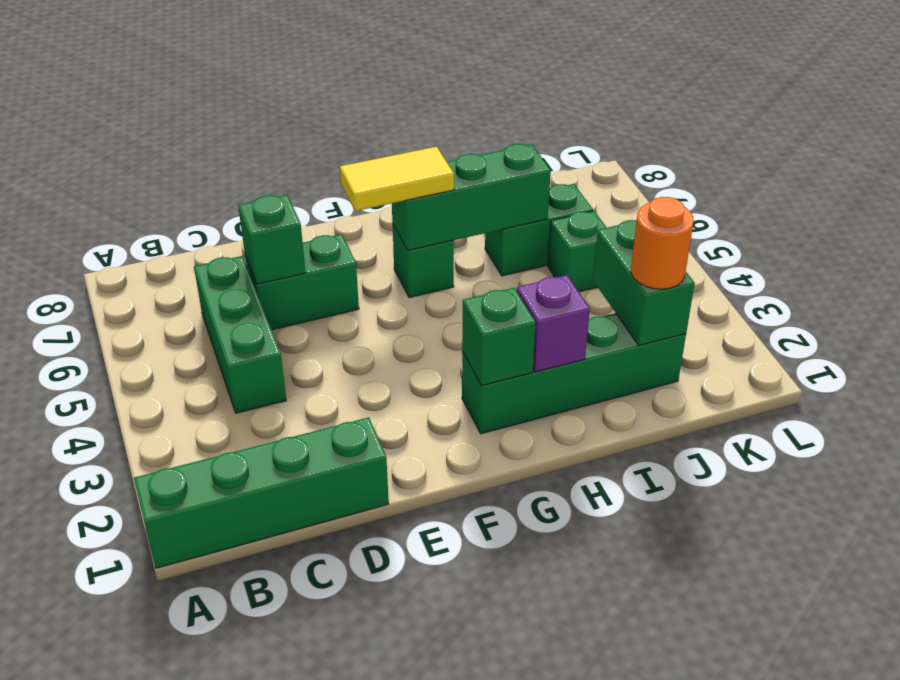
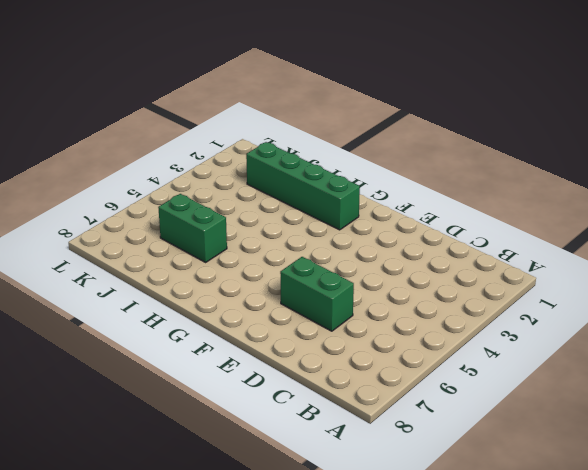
none -> green brick A1:D1 level 1
none -> green brick C4:C6 level 1
none -> green brick G6 level 1

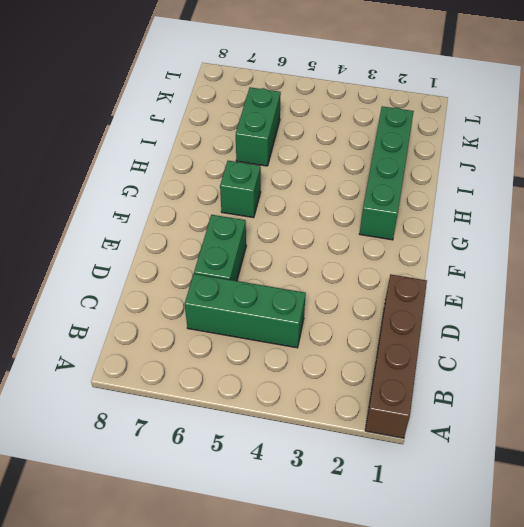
brown brick A1:D1 level 1 -> green brick A1:D1 level 1
none -> green brick J5 level 1
none -> green brick D6 level 2
none -> green brick G2 level 2

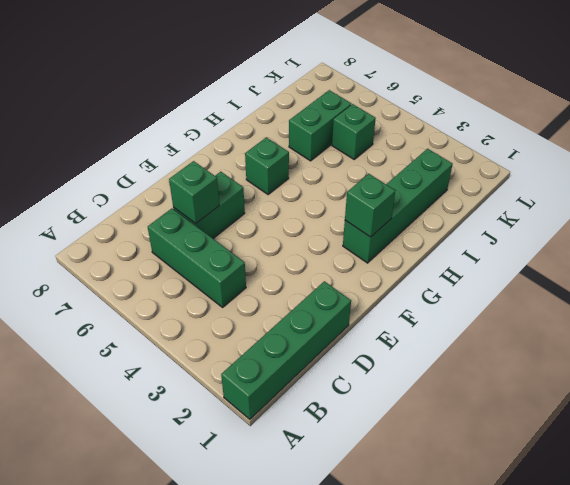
none -> green brick G6:I6 level 2
none -> purple brick H2 level 2
none -> green brick J2:J3 level 2

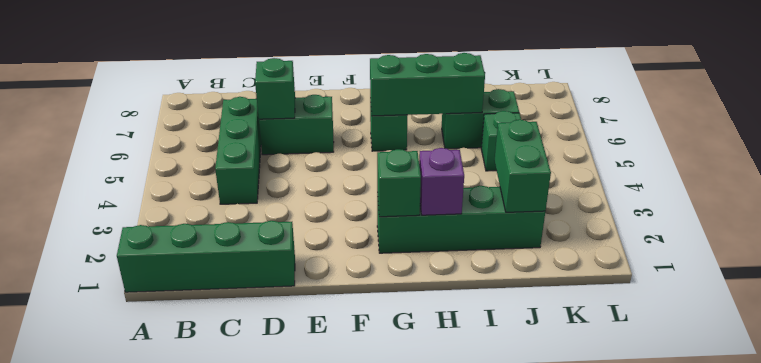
none -> yellow tile F6:G6 level 3
none -> orange round brick J2 level 3

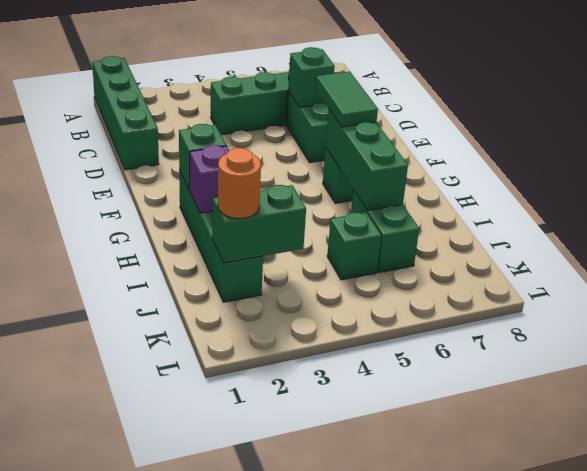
green tile F6:G6 level 3 -> yellow tile F6:G6 level 3

